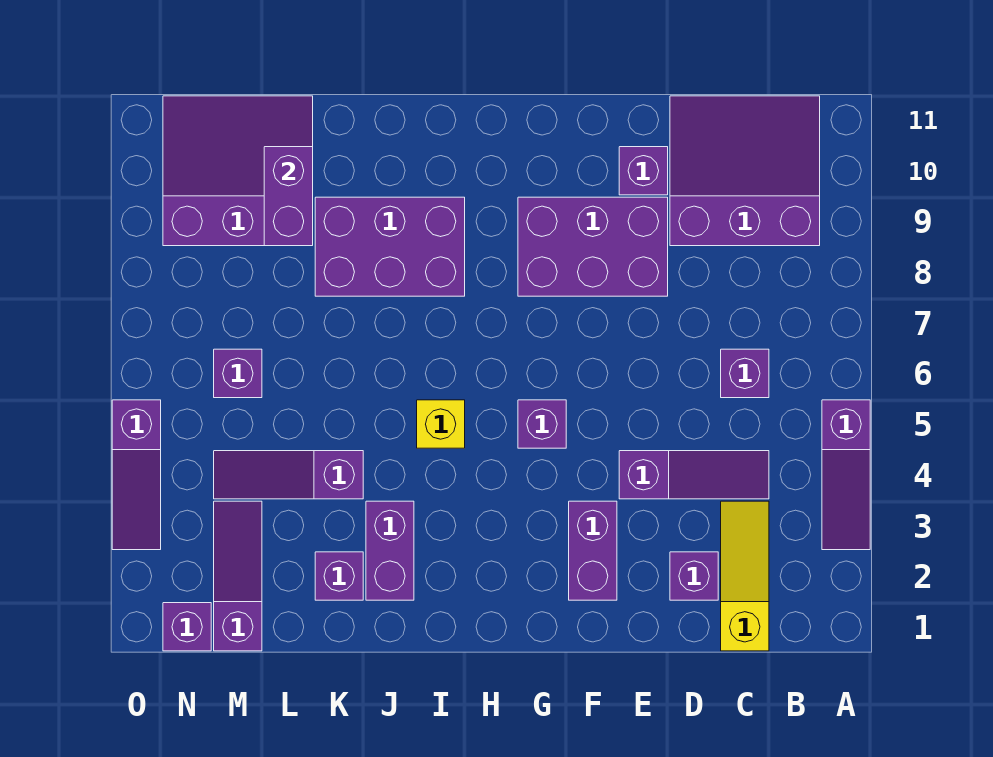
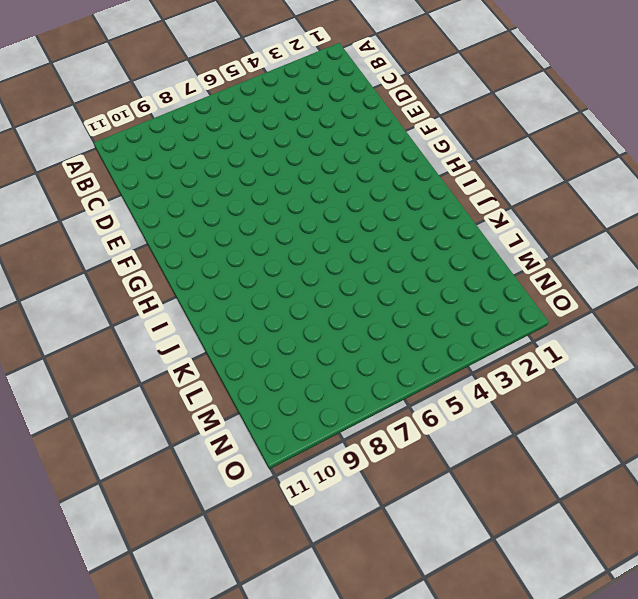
none -> purple slope A3:A5 level 1 top 5
none -> purple slope B9:D11 level 1 top 9
none -> yellow slope C1:C3 level 1 top 1

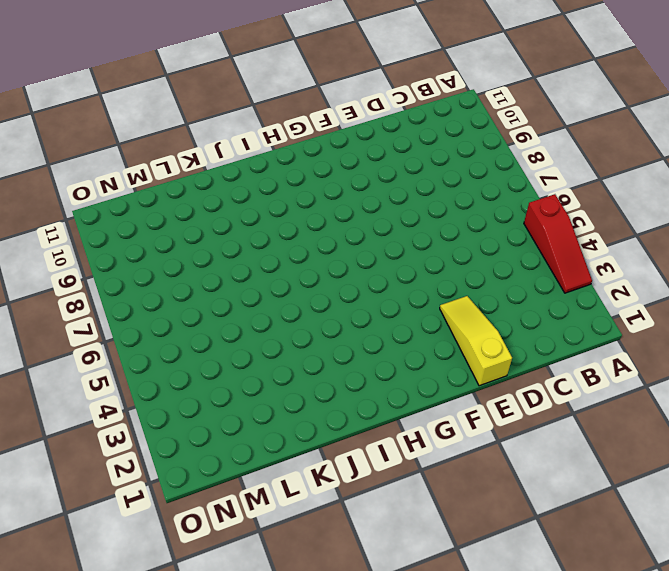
red slope A3:A5 level 1 top 5 -> purple slope A3:A5 level 1 top 5
yellow slope E1:E3 level 1 top 1 -> yellow slope C1:C3 level 1 top 1
none -> purple slope B9:D11 level 1 top 9
none -> purple slope C4:E4 level 1 top E
none -> purple brick C6 level 1

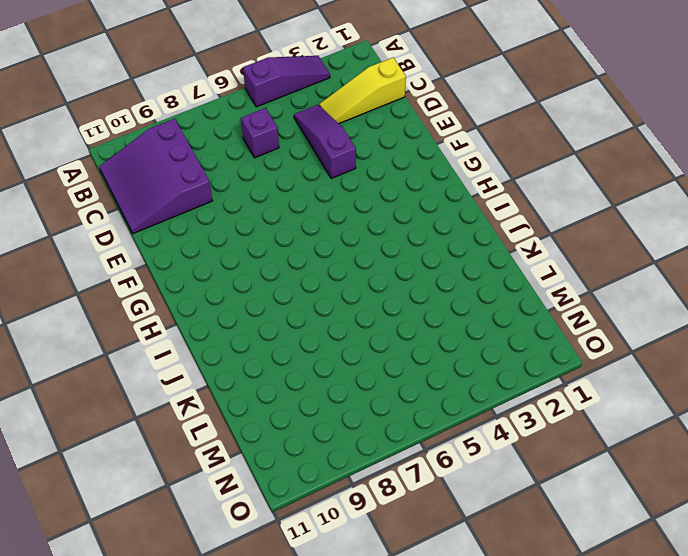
none -> purple brick D2 level 1
none -> purple brick E8:G9 level 1
none -> purple brick E10 level 1

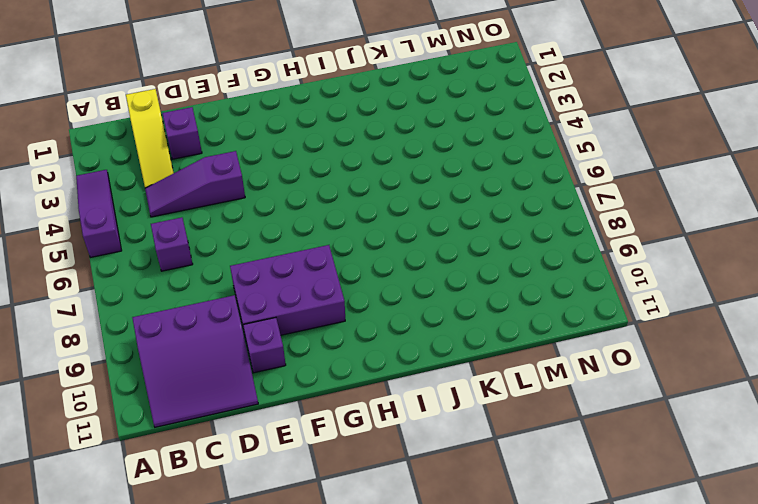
none -> purple brick F2:F3 level 1
none -> purple brick G5 level 1
none -> yellow brick I5 level 1

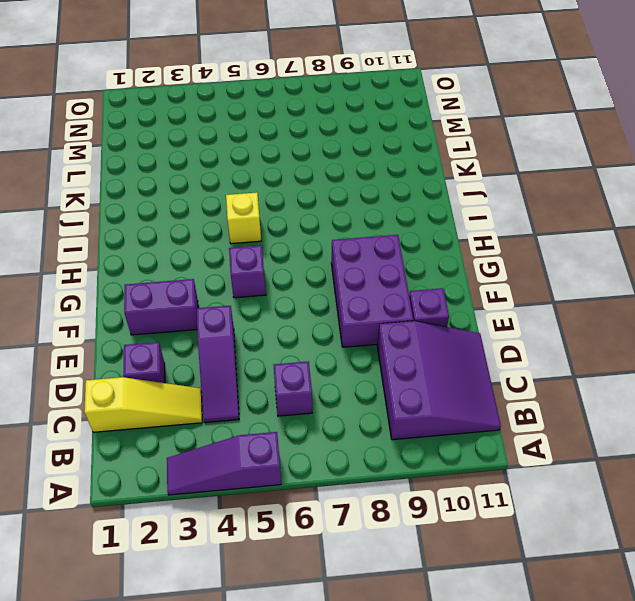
none -> purple brick I8:K9 level 1
none -> purple brick J2:J3 level 1
none -> purple brick K2 level 1

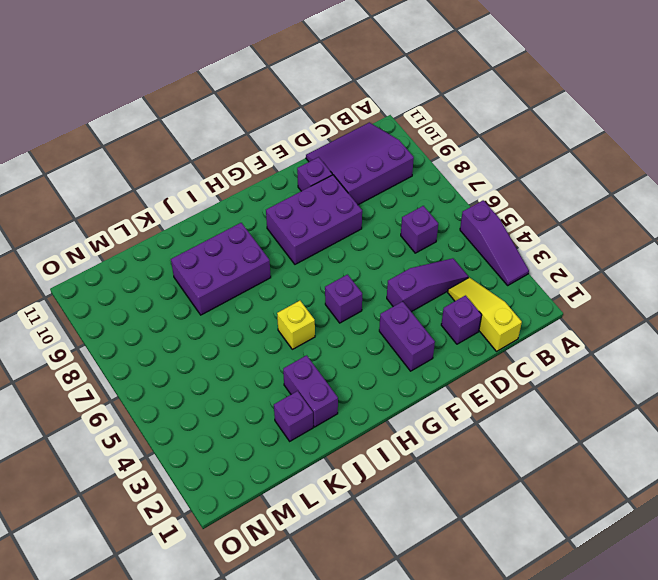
none -> purple slope K4:M4 level 1 top K
none -> purple slope L9:N11 level 1 top 9
none -> purple slope M1:M3 level 1 top 1

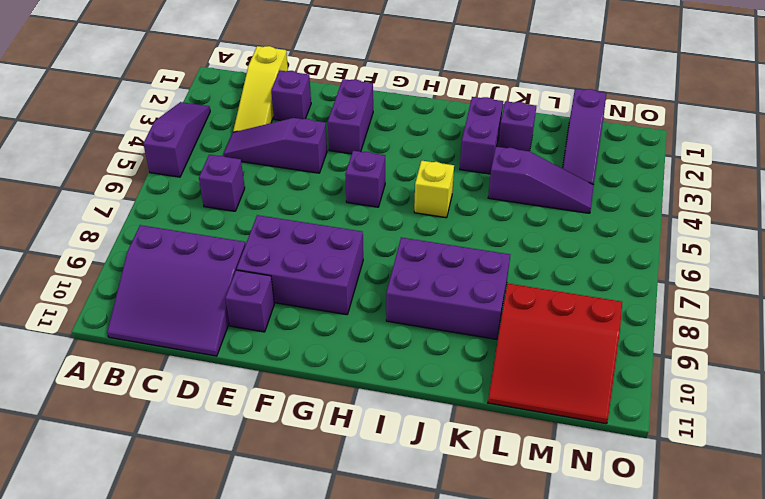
red slope L9:N11 level 1 top 9 -> purple slope L9:N11 level 1 top 9
none -> purple brick M6 level 1
none -> purple brick N1 level 1
none -> purple slope O3:O5 level 1 top 5

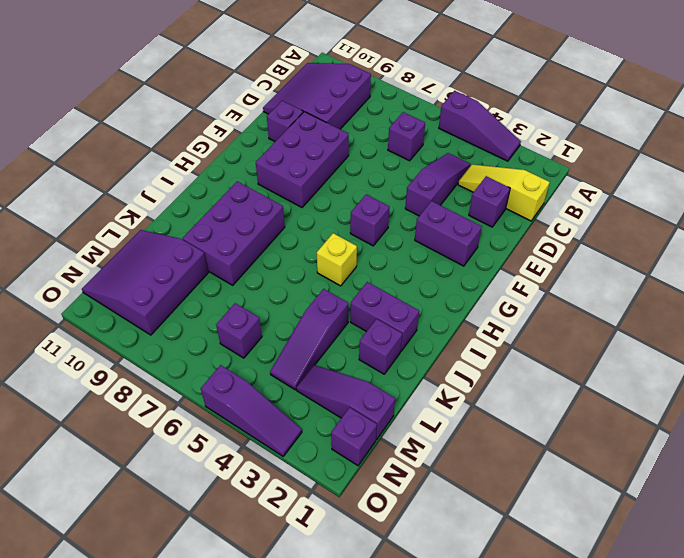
none -> purple brick L9:L10 level 2

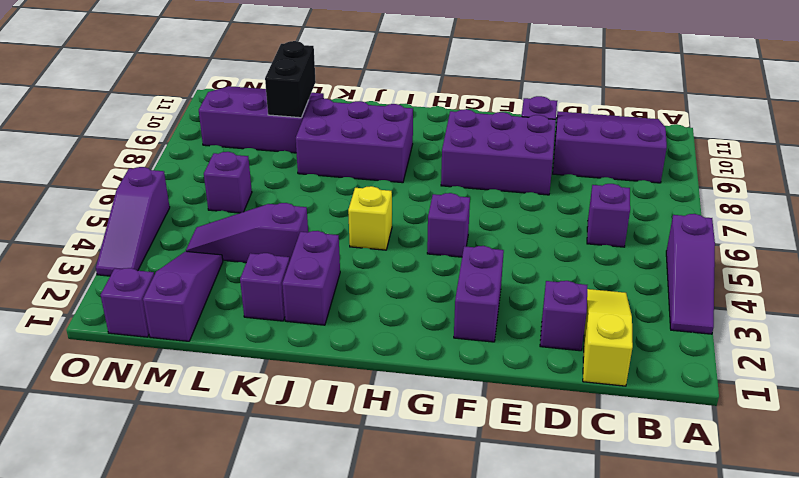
black brick L9:L10 level 2 -> purple brick L9:L10 level 2
none -> purple slope C4:E4 level 1 top E

